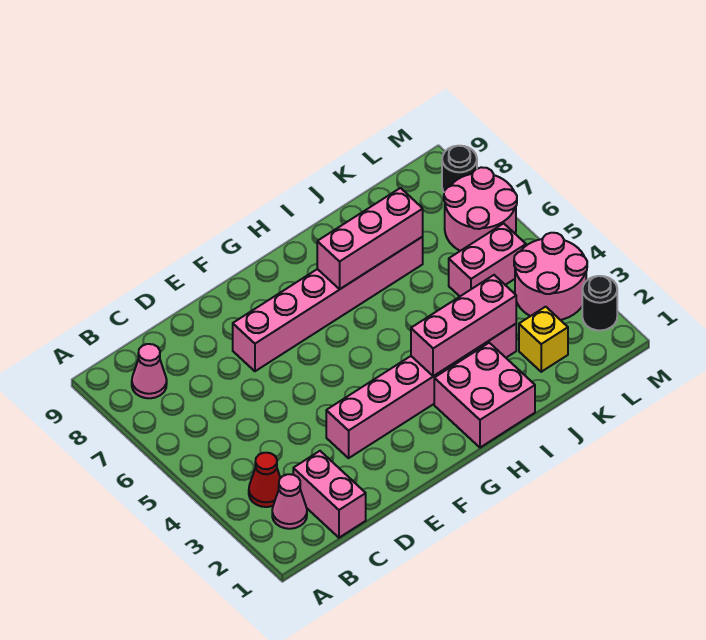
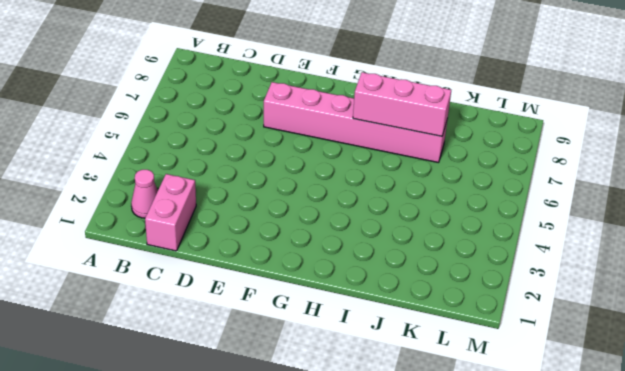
none -> red cone B3 level 1
none -> pink cone B8 level 1
none -> pink brick E3:J3 level 1

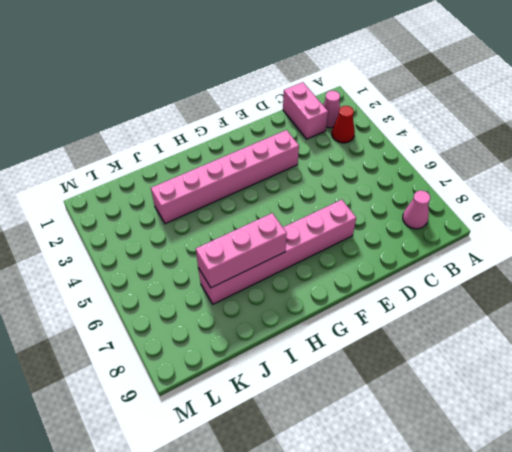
none -> pink brick H1:I2 level 1
none -> yellow brick K2 level 1
none -> pink brick K5:L5 level 1

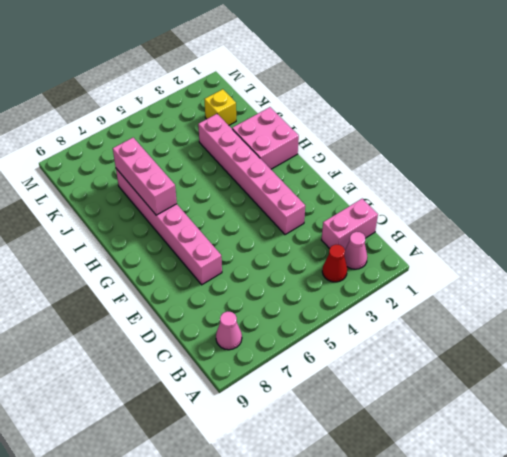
none -> pink brick K5:L5 level 1
none -> pink round brick L3:M4 level 1
none -> pink round brick L6:M7 level 1

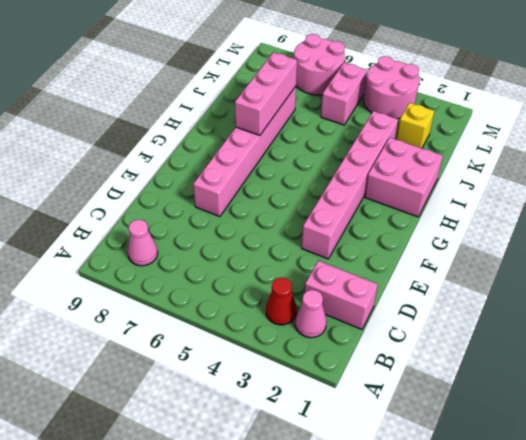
none -> black round brick M2 level 1
none -> black round brick M8 level 1
none -> pink brick H3:J3 level 2

